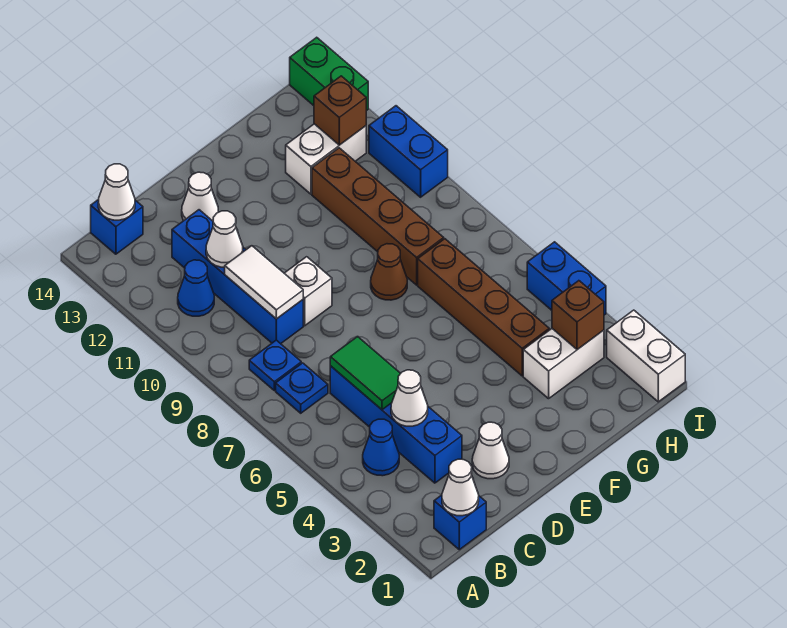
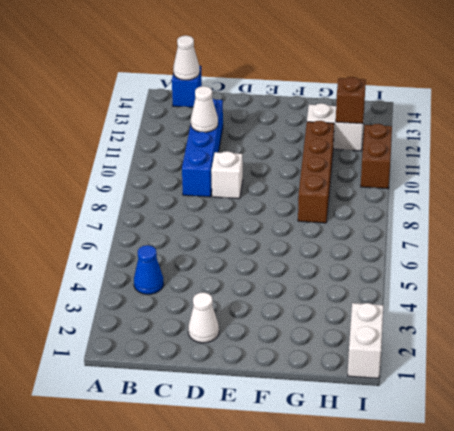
brown brick I10:I11 level 1 -> blue brick I10:I11 level 1
none -> blue brick B1 level 1
none -> blue plate B7 level 1
none -> blue plate B8 level 1

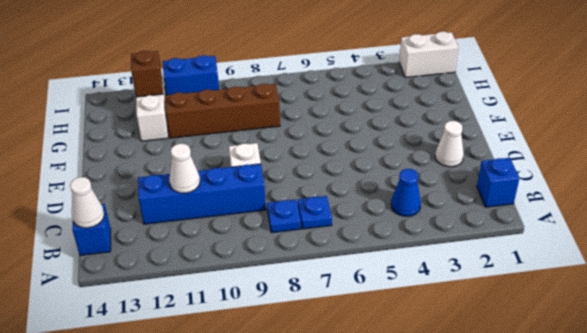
none -> blue cone B11 level 1
none -> blue brick C3:C6 level 1
none -> white cone D13 level 1

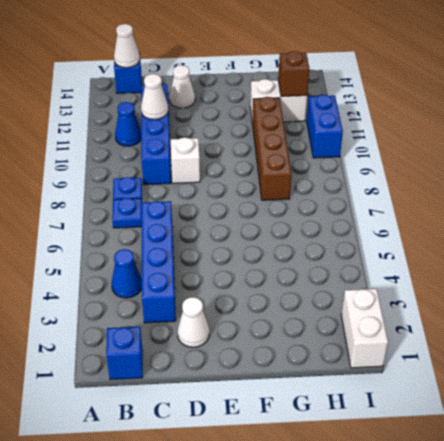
none -> brown cone F8 level 1
none -> white brick G3:H3 level 1
none -> brown brick G4:G7 level 1

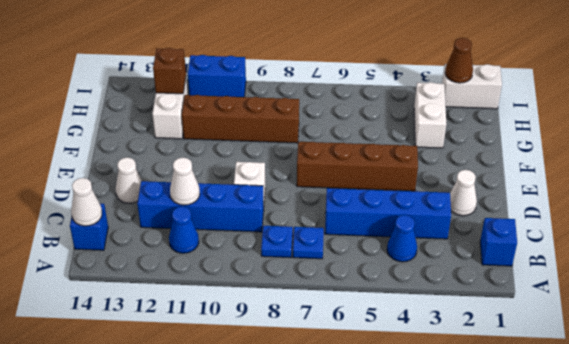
brown brick E4:E7 level 1 -> brown brick G4:G7 level 1
brown cone I2 level 2 -> brown cone F8 level 1
none -> blue brick I4:I5 level 1
none -> green brick I13:I14 level 1
none -> white cone B1 level 2

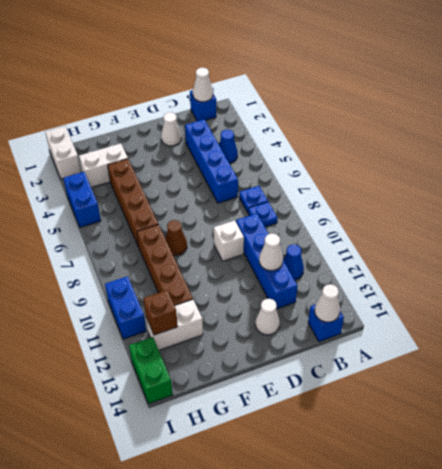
none -> white cone C4 level 2
none -> green tile C5:C6 level 2
none -> white tile C9:C10 level 2

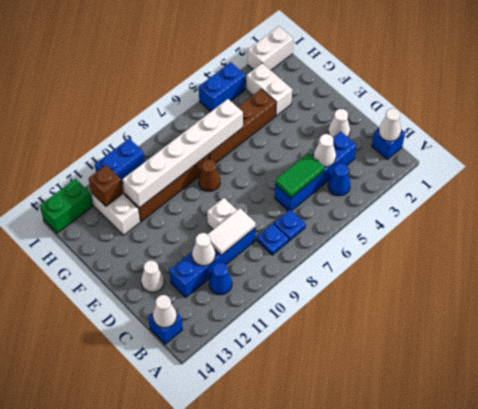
white brick G6:G11 level 2 -> none
none -> brown brick H3 level 2

